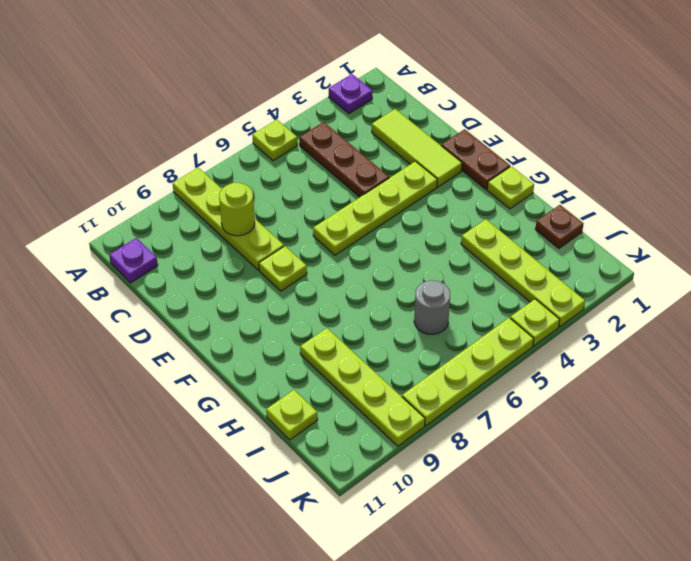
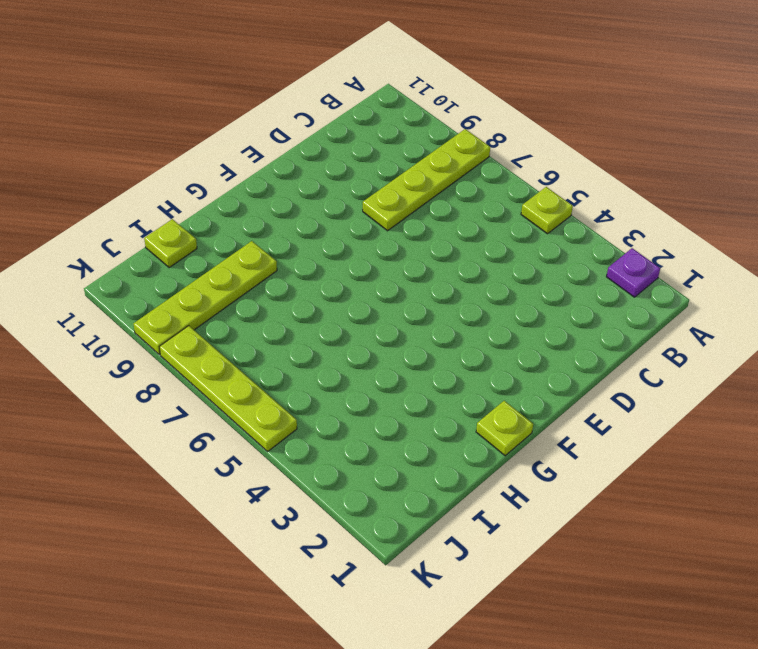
none -> brown plate B4:D4 level 1
none -> purple plate B11 level 1
none -> lime tile C2:E2 level 1

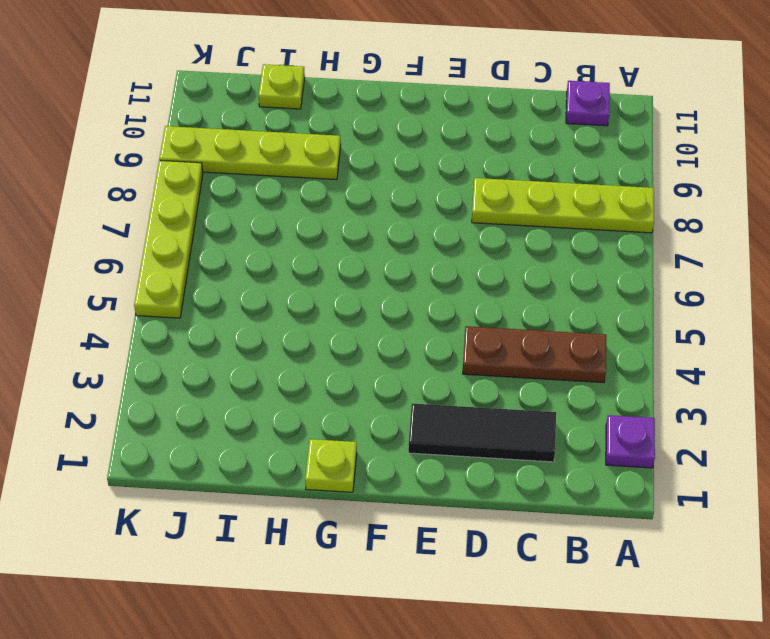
black tile C2:E2 level 1 -> lime tile C2:E2 level 1
none -> lime plate A5 level 1
none -> brown plate E1:F1 level 1
none -> lime plate E3:E6 level 1

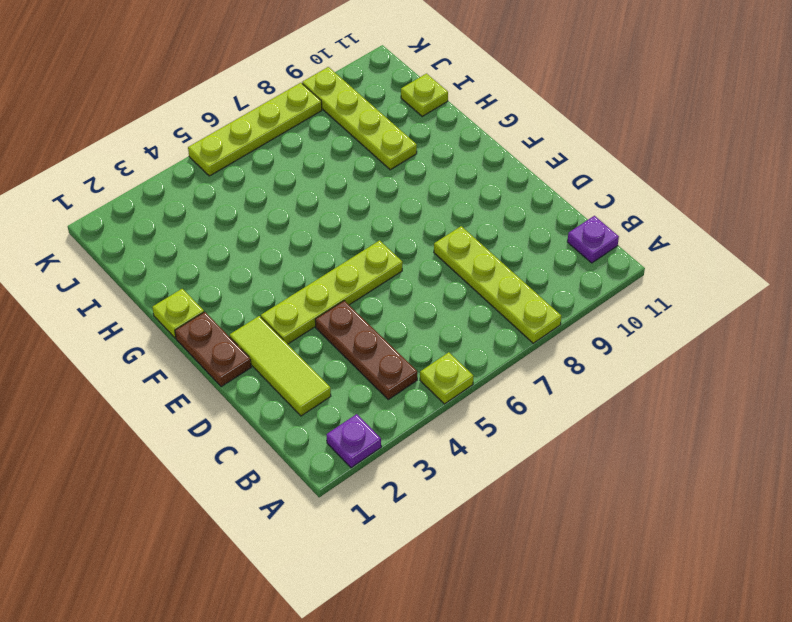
none -> lime plate E8 level 1
none -> lime plate H3:K3 level 1
none -> brown plate I1 level 1

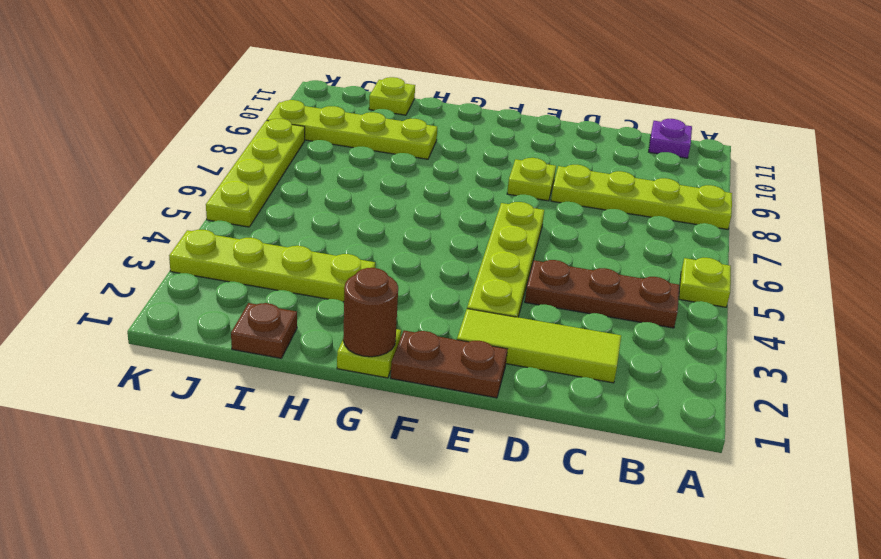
brown round brick G1 level 2 -> none
none -> purple plate A2 level 1
none -> grey round brick I6 level 1
none -> lime plate K4 level 1

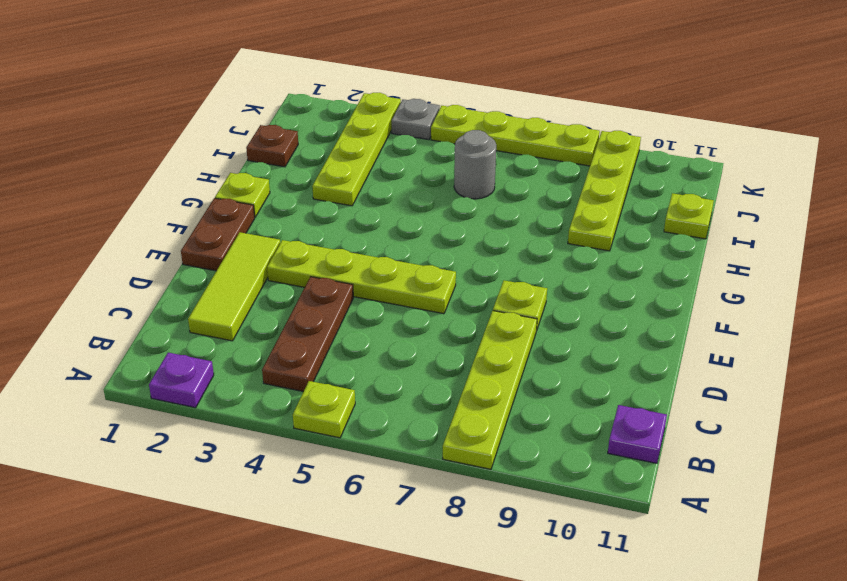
grey plate K4 level 1 -> lime plate K4 level 1
none -> lime round brick C8 level 2

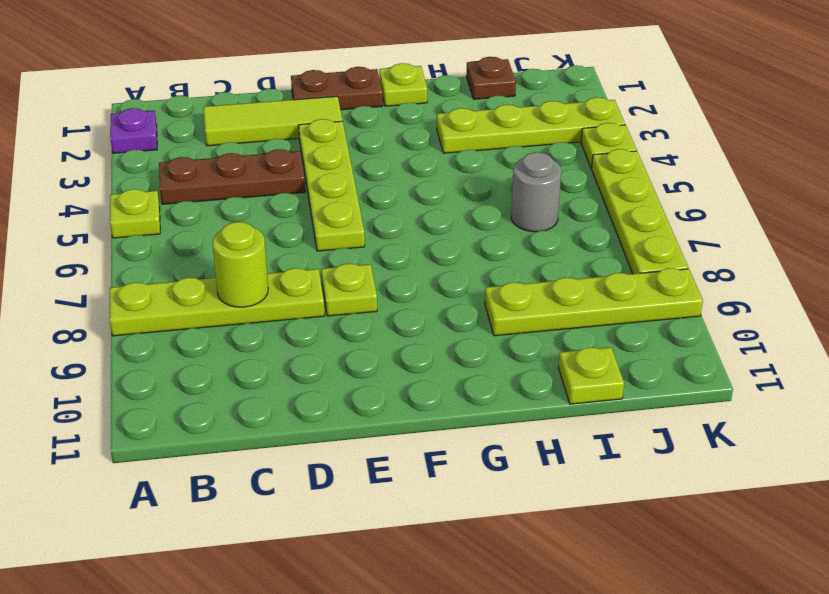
none -> purple plate B11 level 1

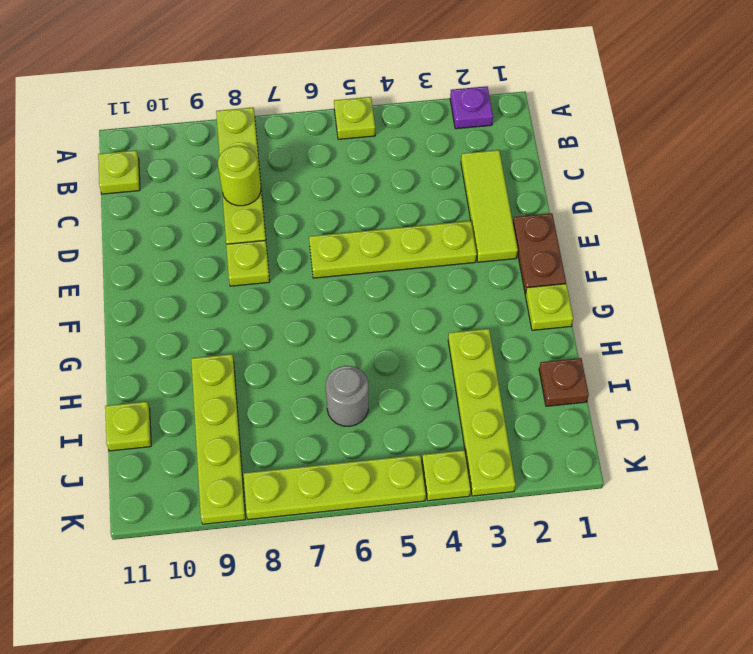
lime plate B11 level 1 -> purple plate B11 level 1
none -> brown plate B4:D4 level 1

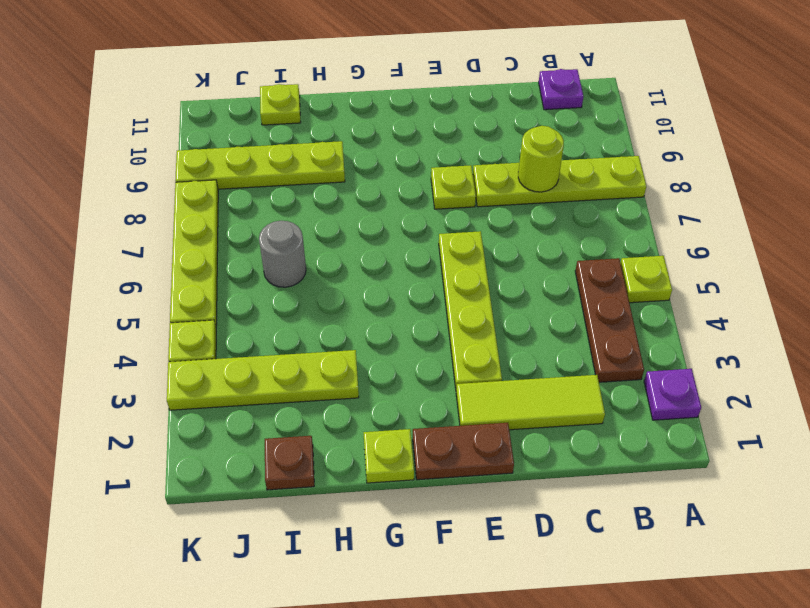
brown plate B3:B5 level 1 -> brown plate B4:D4 level 1

